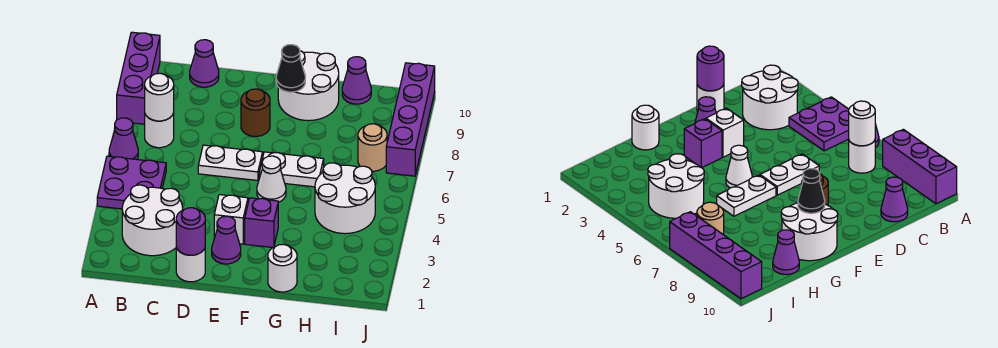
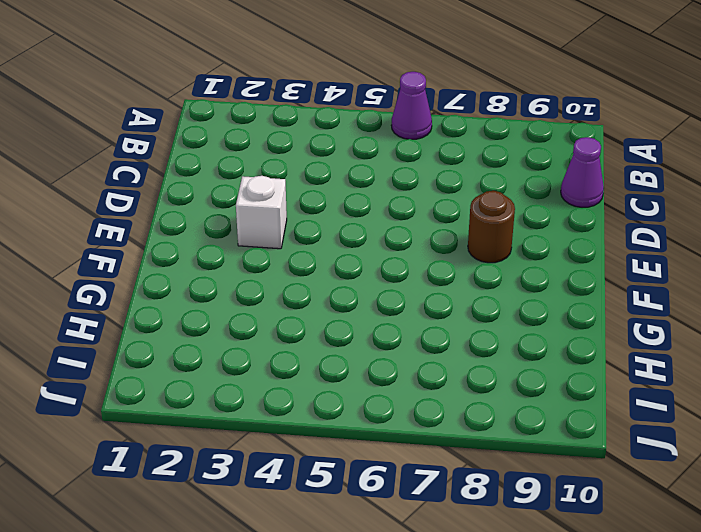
none -> purple plate A4:B5 level 1
none -> purple brick A8:A10 level 1
none -> white round brick B2:C3 level 1

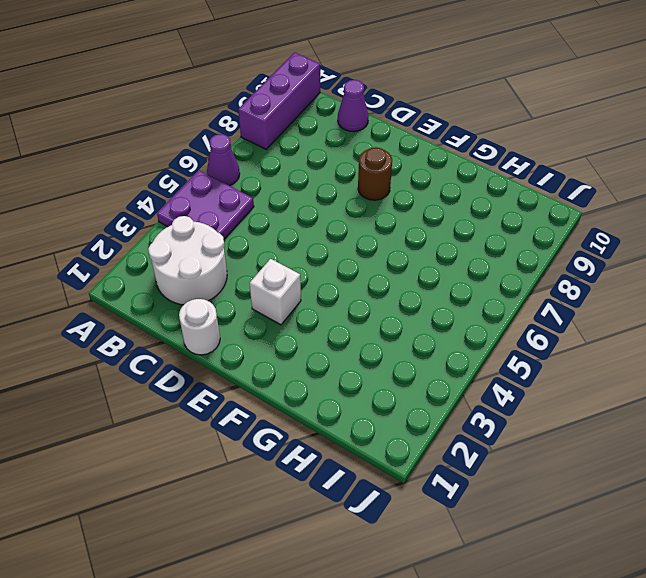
none -> white round brick B7 level 1
none -> white plate D6:E6 level 1
none -> purple cone E2 level 1

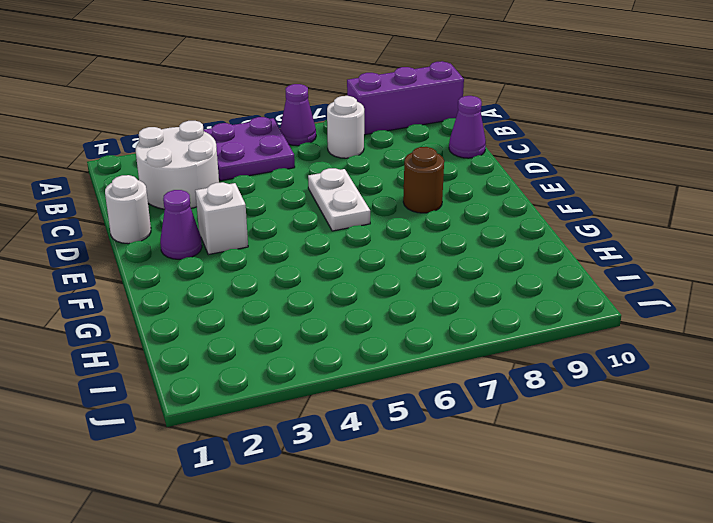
none -> purple brick F3 level 1
none -> white cone F5 level 1
none -> white plate F6:G6 level 1

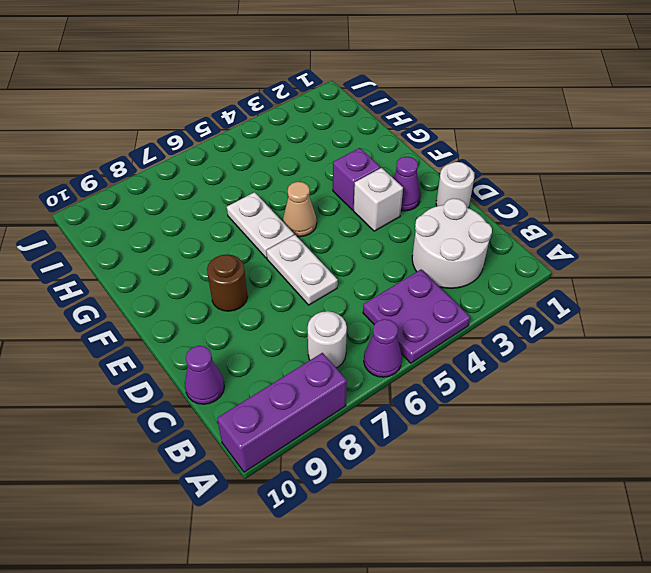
tan cone F5 level 1 -> white cone F5 level 1
none -> white round brick F9:G10 level 1
none -> white round brick G1 level 1
none -> white round brick H4:I5 level 1

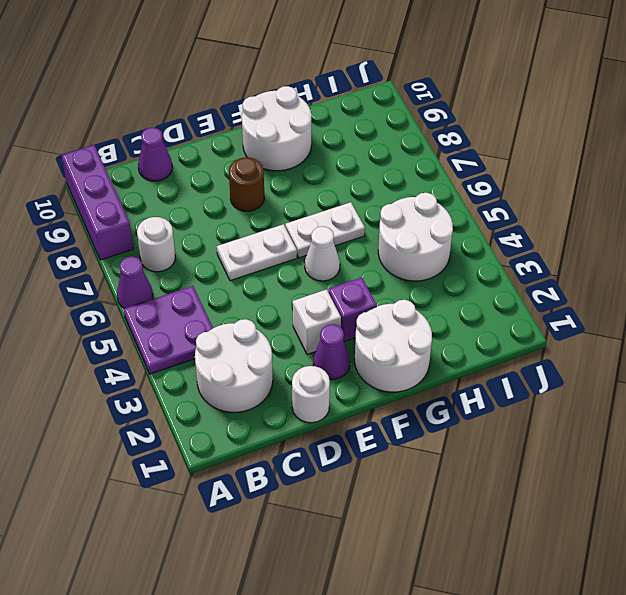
white round brick F1:G2 level 1 -> white round brick G1 level 1
none -> purple cone H10 level 1
none -> tan round brick I7 level 1
none -> purple brick J7:J10 level 1

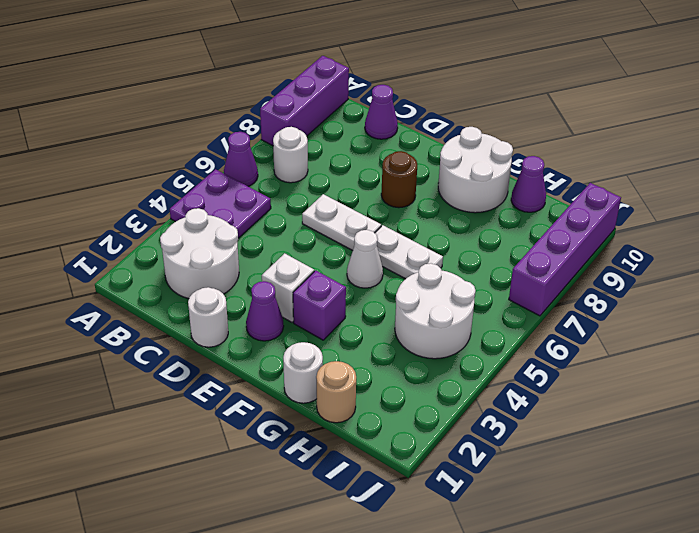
tan round brick H1 level 1 -> tan round brick I7 level 1
none -> white round brick B7 level 2
none -> purple round brick D1 level 2
none -> black cone F9 level 2

